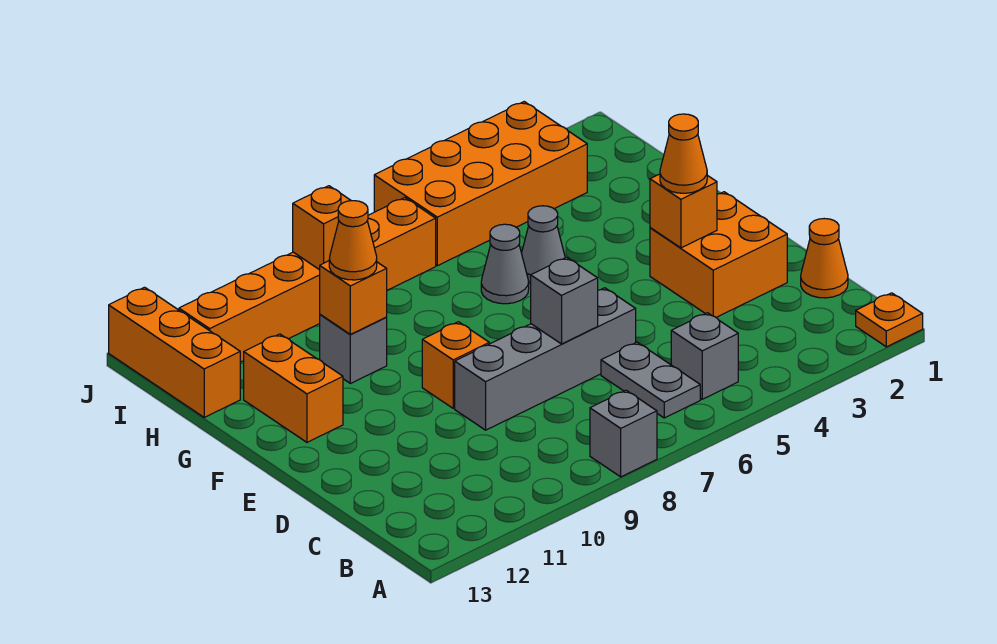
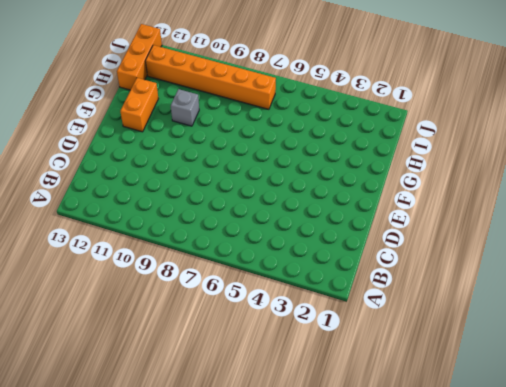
none -> orange plate A1 level 1
none -> grey brick A8 level 1
none -> grey brick B5 level 1

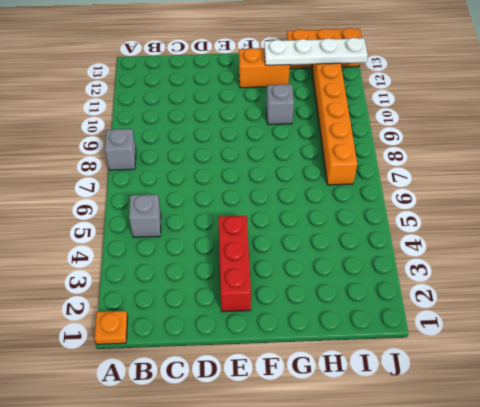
red brick E2:E4 level 1 -> orange brick D2:E3 level 1
white plate G12:J12 level 2 -> none
none -> grey plate B6:C6 level 1
none -> orange cone C1 level 1
none -> grey brick D6:D9 level 1

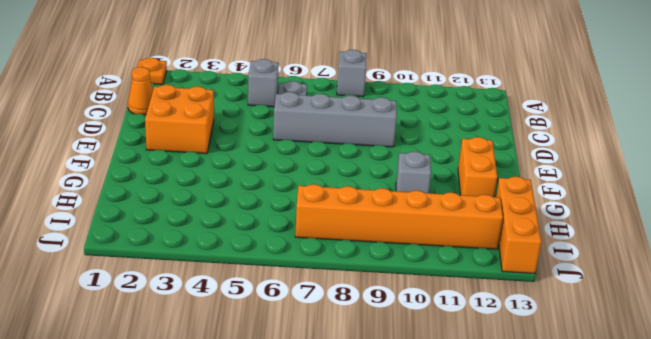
none -> orange brick E9 level 1
none -> grey cone G5 level 1
none -> grey cone G6 level 1

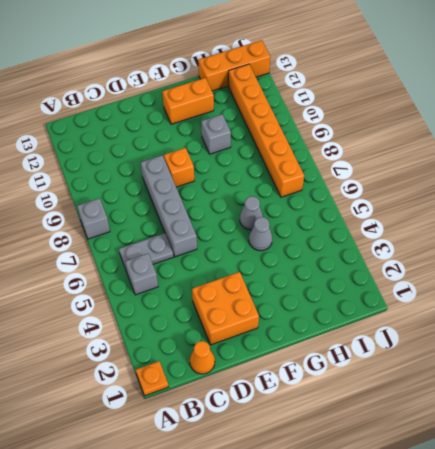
none -> orange brick I3:J6 level 1
none -> grey brick D7 level 2
none -> orange brick E3 level 2

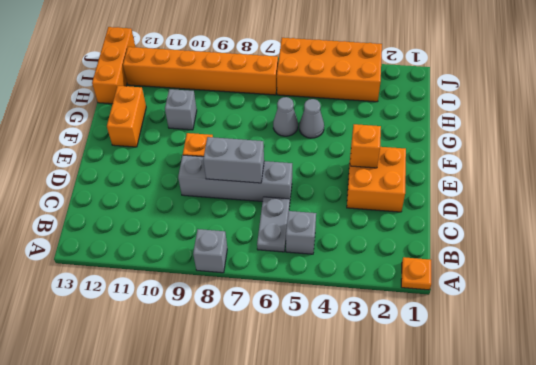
grey brick D7:D8 level 2 -> grey brick D7 level 2
none -> orange cone C1 level 1
none -> orange brick G10 level 2
none -> orange brick I9 level 2

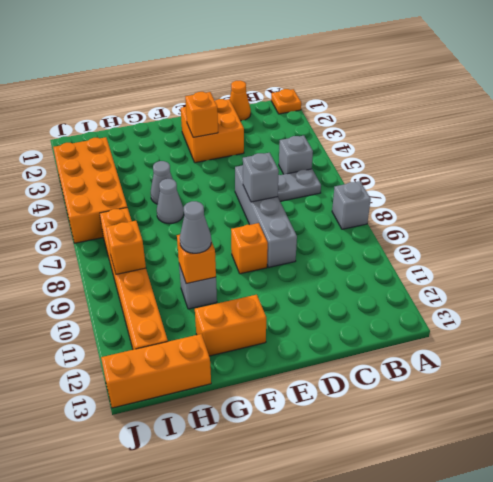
grey cone G10 level 3 -> orange cone G10 level 3
none -> orange cone E3 level 3

